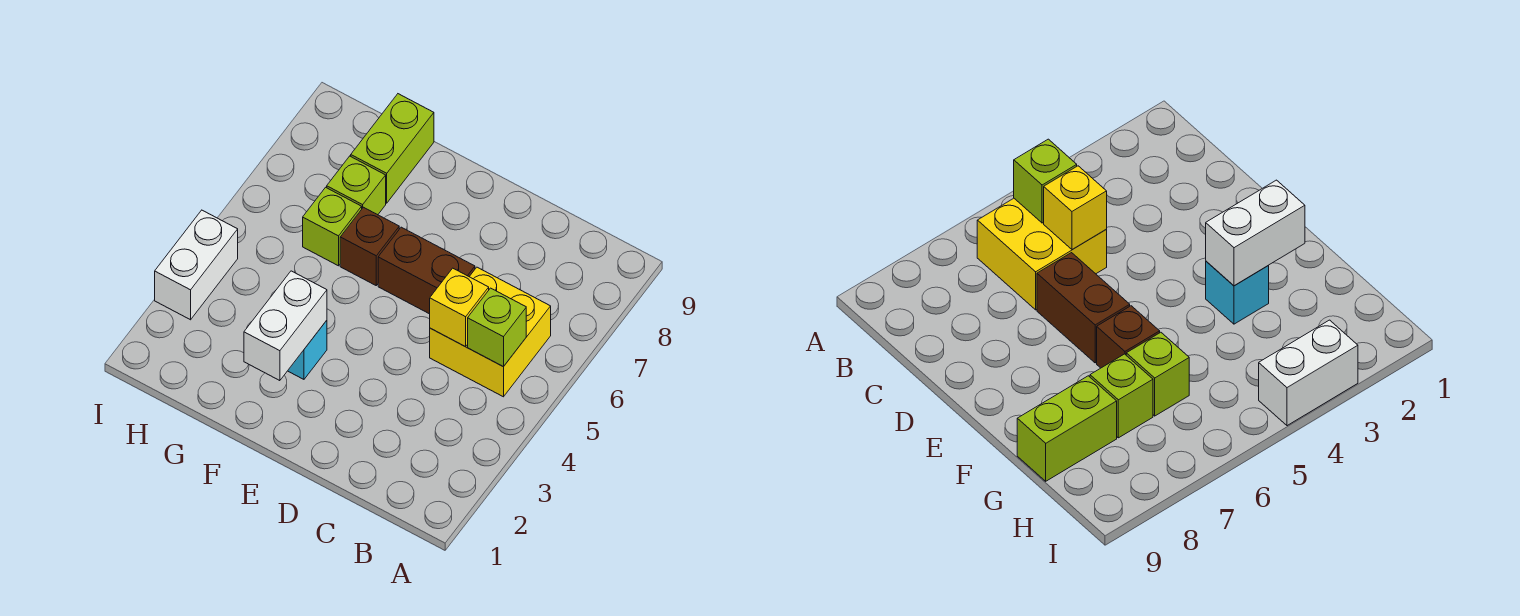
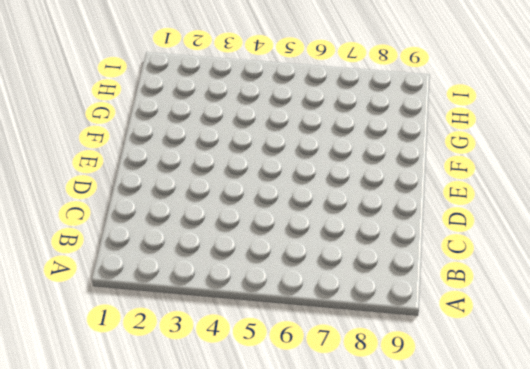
none -> yellow brick B5:C6 level 1
none -> brown brick D6:E6 level 1

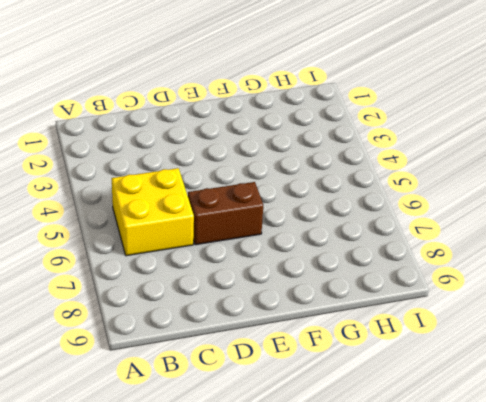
none -> cyan brick F3 level 1
none -> brown brick F6 level 1

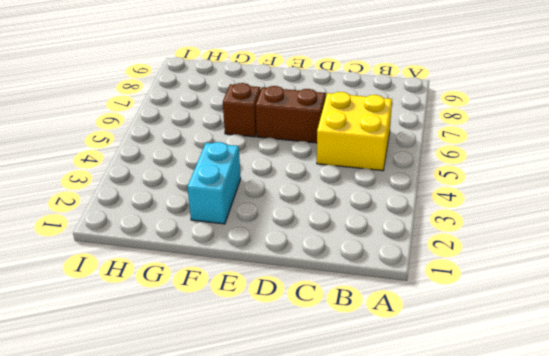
cyan brick F2:F3 level 1 -> cyan brick F3 level 1
none -> lime brick G6 level 1
none -> lime brick G7 level 1

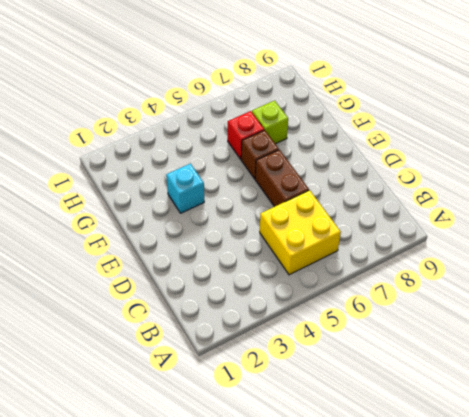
red brick G6 level 1 -> lime brick G6 level 1
none -> lime brick G8:G9 level 1
none -> white brick I3:I4 level 1

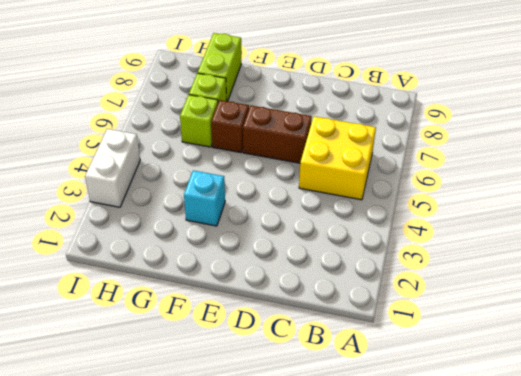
none -> lime brick B5 level 2
none -> yellow brick C5 level 2

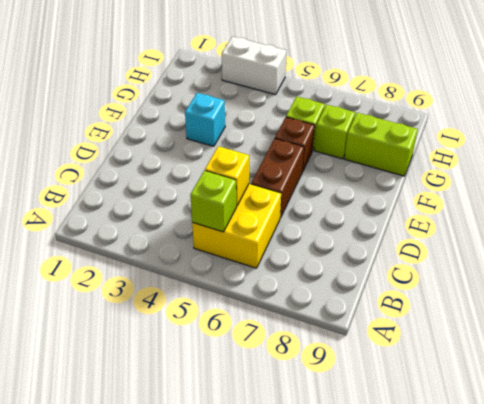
none -> white brick F2:F3 level 2

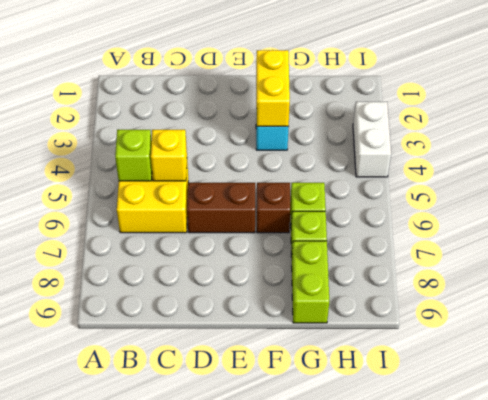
yellow brick F2:F3 level 2 -> white brick F2:F3 level 2

